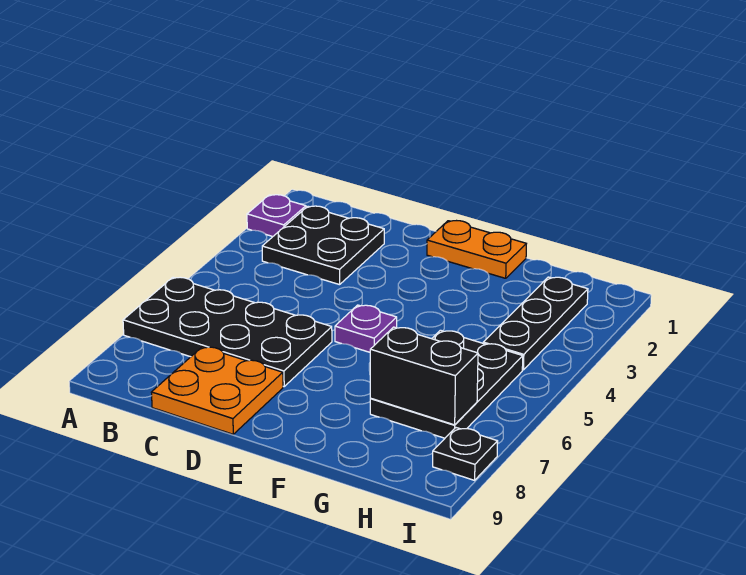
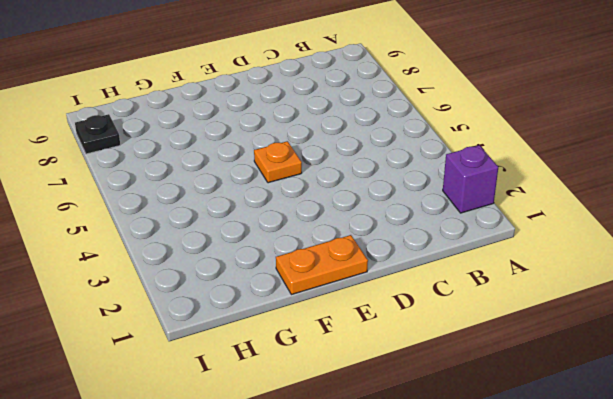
purple brick A2 level 1 -> purple plate A2 level 1
orange plate E5 level 1 -> purple plate E5 level 1
none -> black plate A6:D7 level 1
none -> black plate B2:C3 level 1

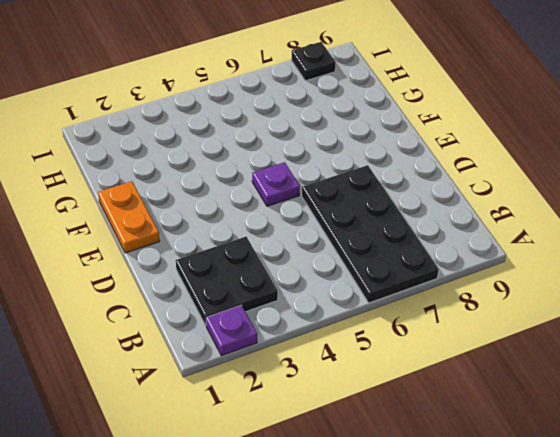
none -> orange plate C8:D9 level 1
none -> black plate G5:H7 level 1

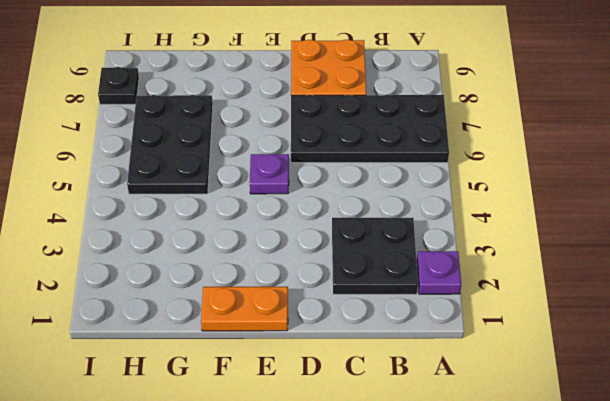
none -> black plate H2:H4 level 1
none -> black brick G7:H7 level 2

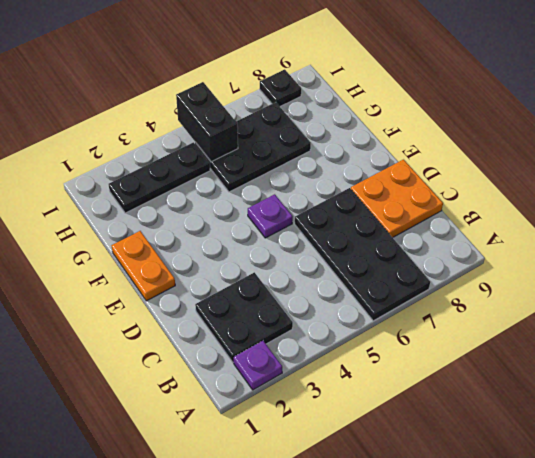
black brick H5:I5 level 2 -> black brick G7:H7 level 2

